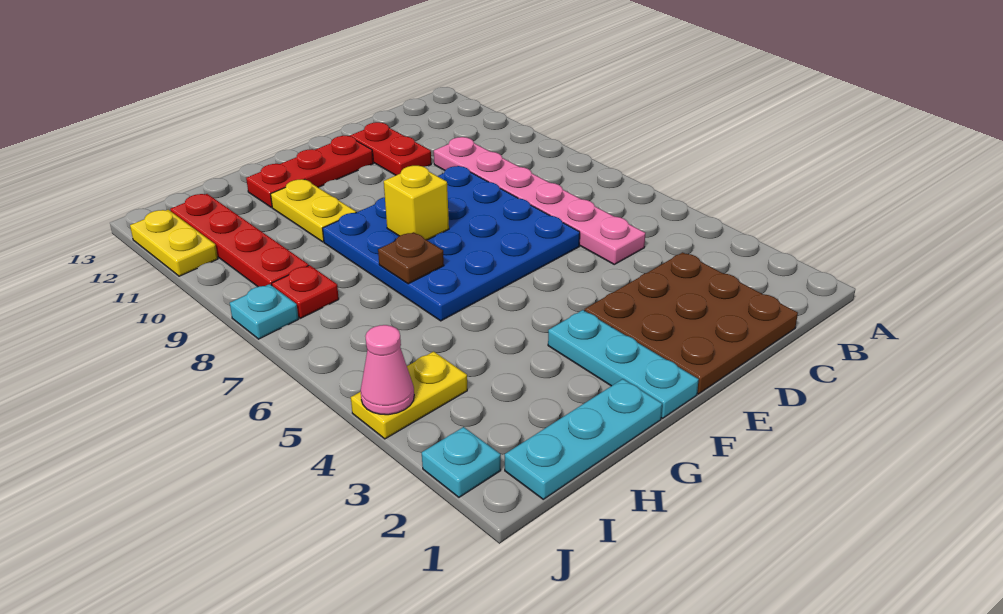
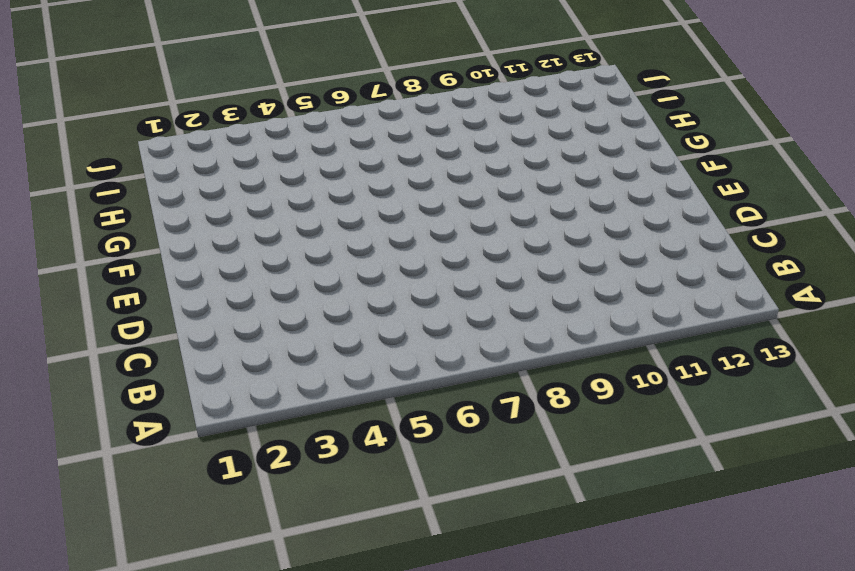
none -> brown plate C1:E3 level 1
none -> pink plate C5:C10 level 1
none -> blue plate D6:G9 level 1

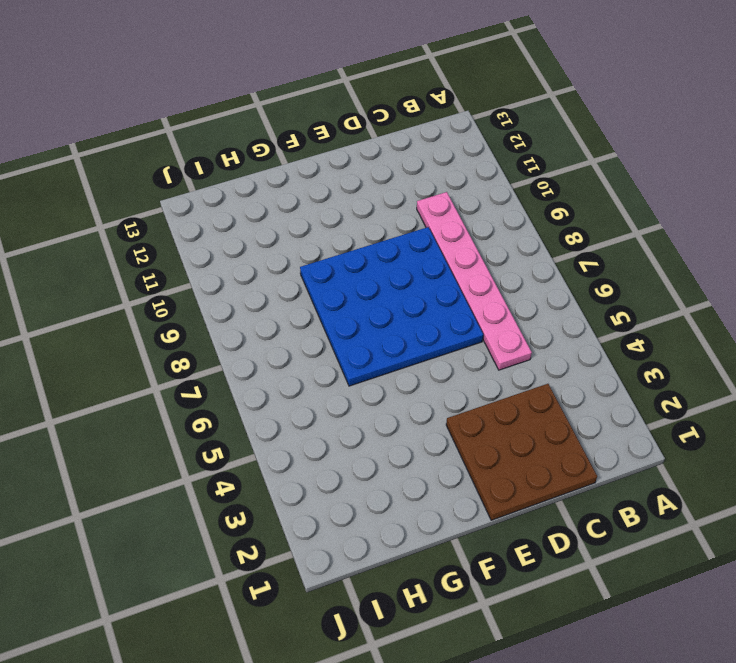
none -> red plate D11:D12 level 1
none -> red plate E12:G12 level 1
none -> cyan plate F1:F3 level 1

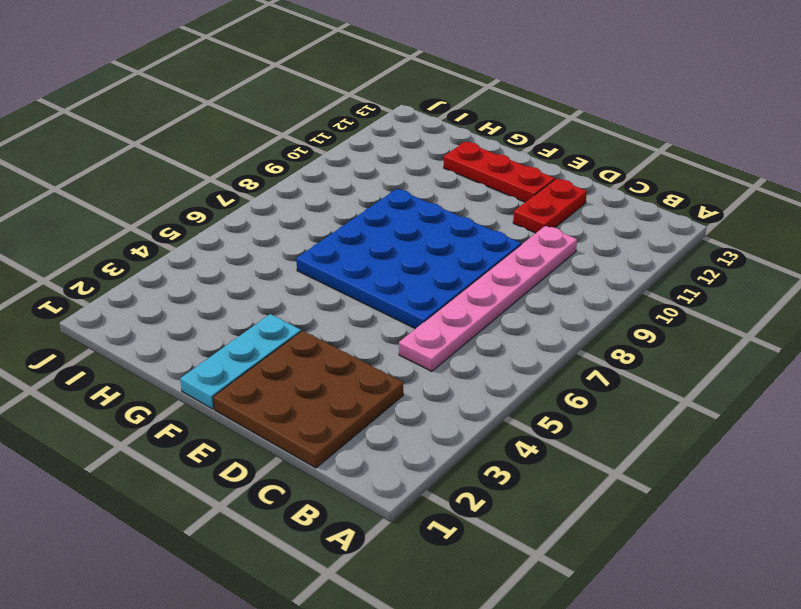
none -> cyan plate G1:I1 level 1
none -> yellow plate G10:G11 level 1
none -> yellow plate I4:J4 level 1

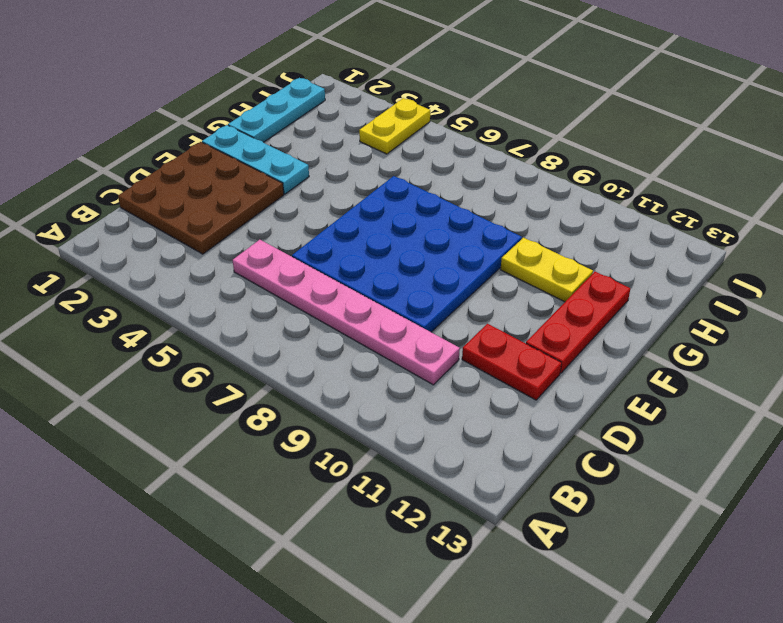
none -> red plate I8 level 1
none -> red plate I9:I12 level 1
none -> cyan plate J2 level 1

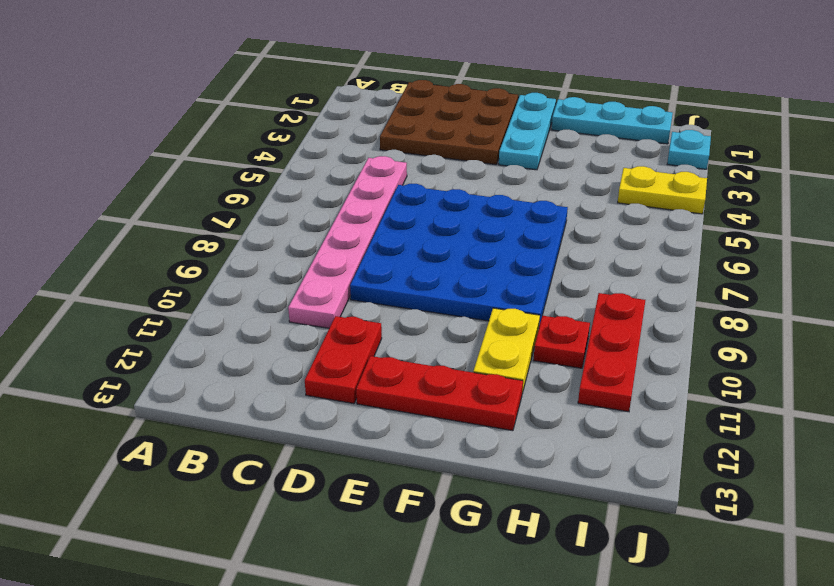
red plate H10 level 1 -> red plate I8 level 1
red plate I9:I11 level 1 -> red plate I9:I12 level 1
none -> cyan plate J8 level 1
none -> yellow plate J11:J12 level 1
none -> yellow brick F8 level 2

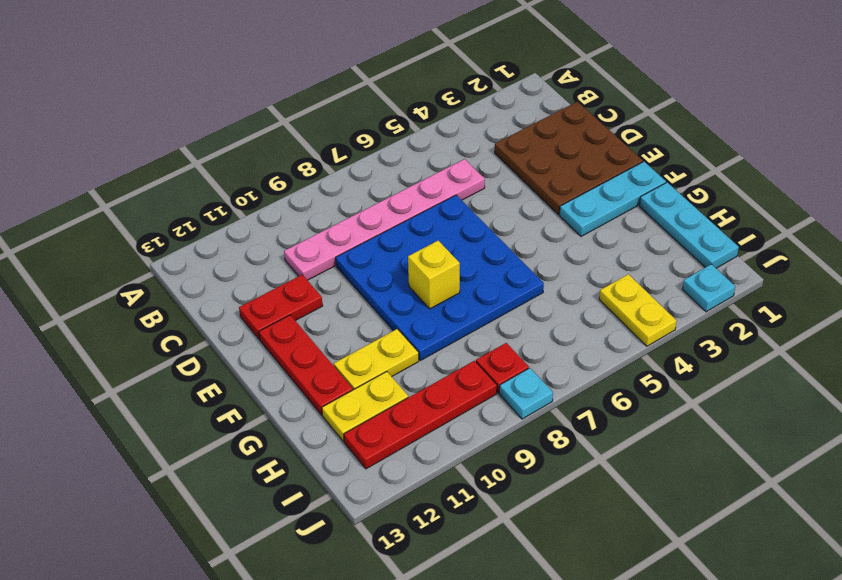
yellow plate H11:H12 level 1 -> yellow plate J11:J12 level 1
none -> brown plate G7 level 2
none -> pink cone J4 level 2

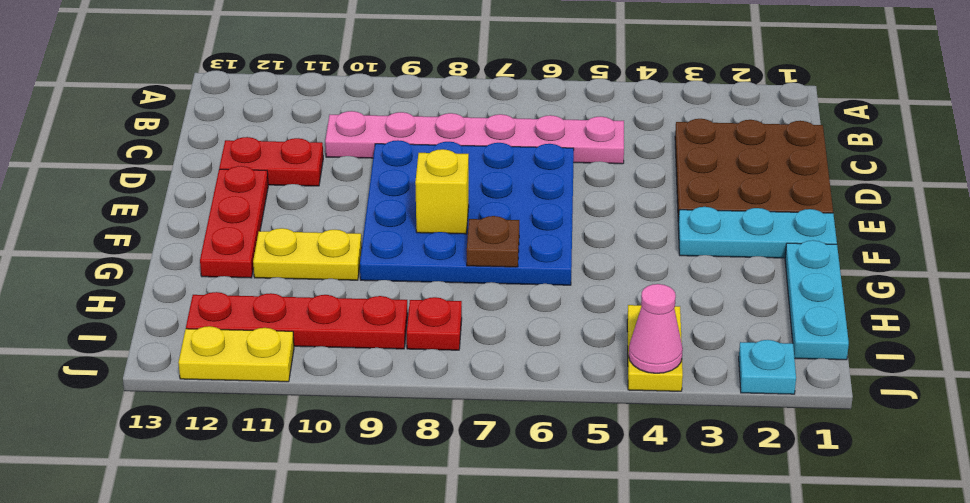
none -> cyan plate J8 level 1

